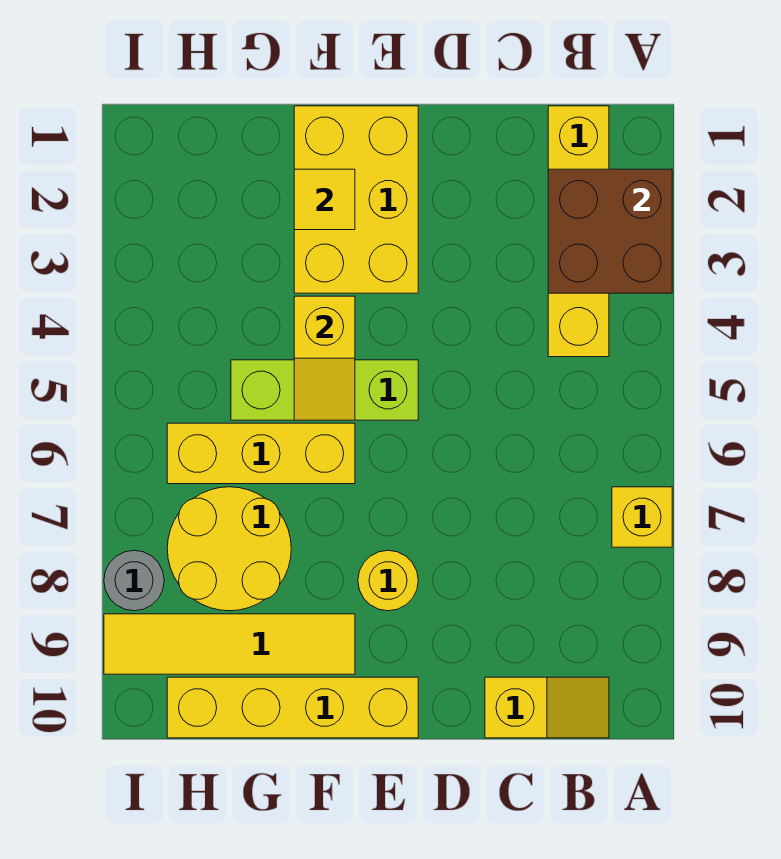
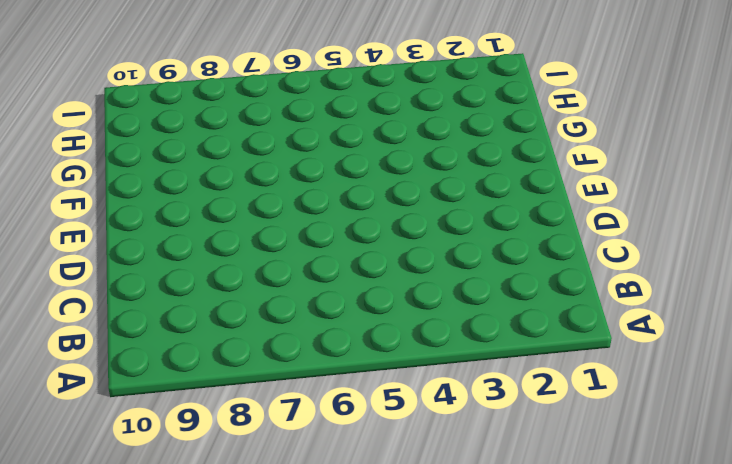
none -> yellow brick A7 level 1
none -> yellow brick B1:B4 level 1
none -> yellow slope B10:C10 level 1 top C

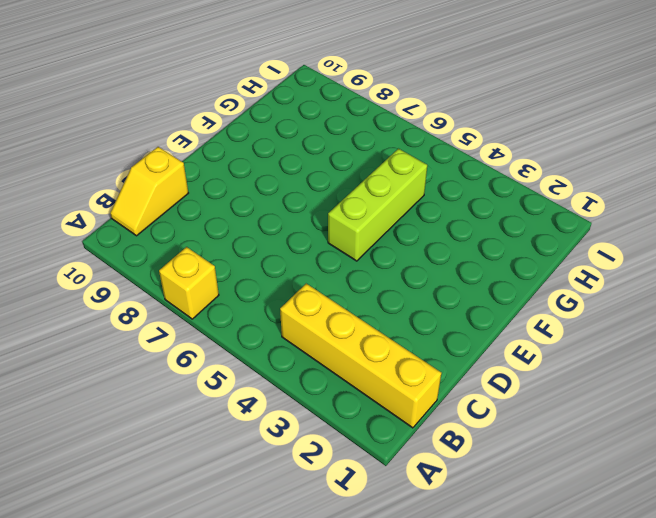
none -> yellow brick E1:F3 level 1
none -> yellow round brick E8 level 1
none -> yellow brick E10:H10 level 1

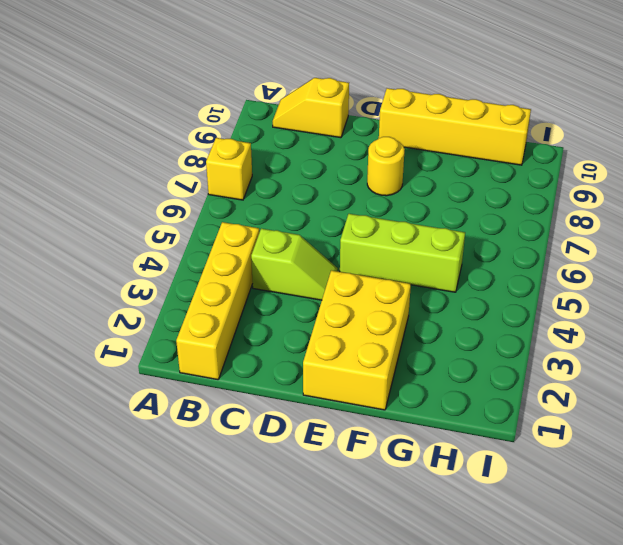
lime slope C4:D4 level 1 top C -> none
none -> yellow brick F6:H6 level 1
none -> yellow tile F9:I9 level 1
none -> yellow round brick G7:H8 level 1

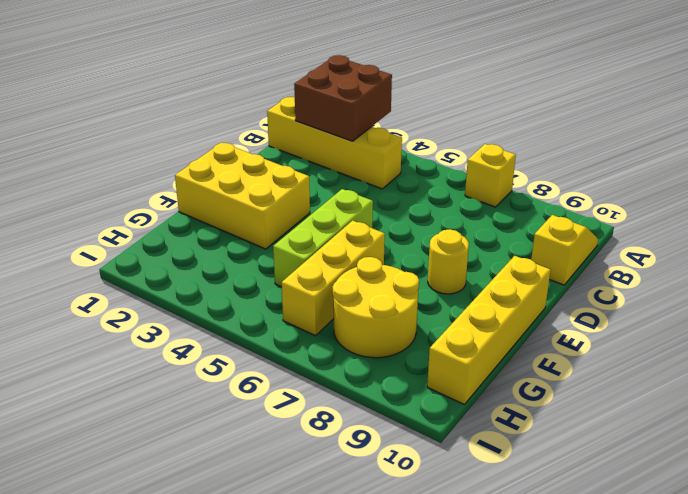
none -> yellow tile F9:I9 level 1
none -> grey round brick I8 level 1
none -> yellow tile F2 level 2

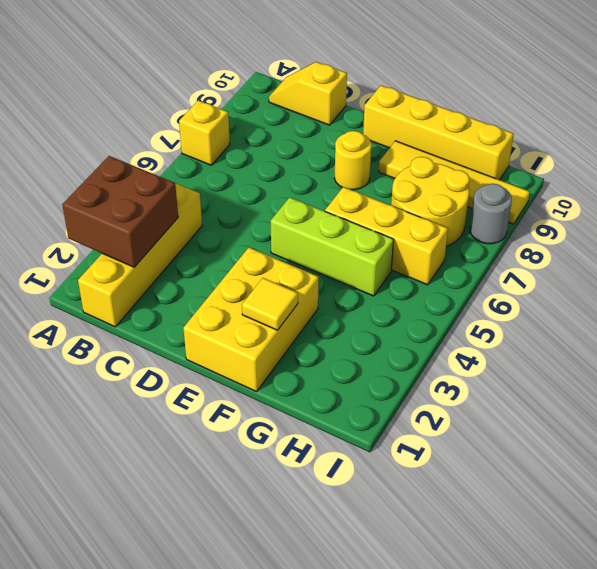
none -> yellow slope F4:F5 level 2 top 4

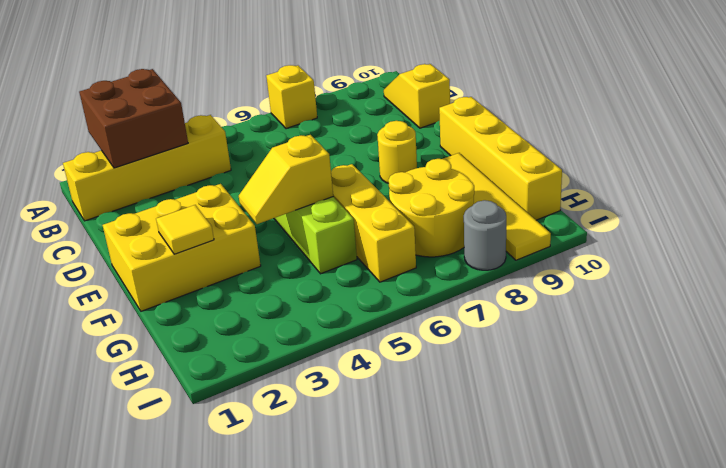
yellow slope F4:F5 level 2 top 5 -> yellow slope F4:F5 level 2 top 4

